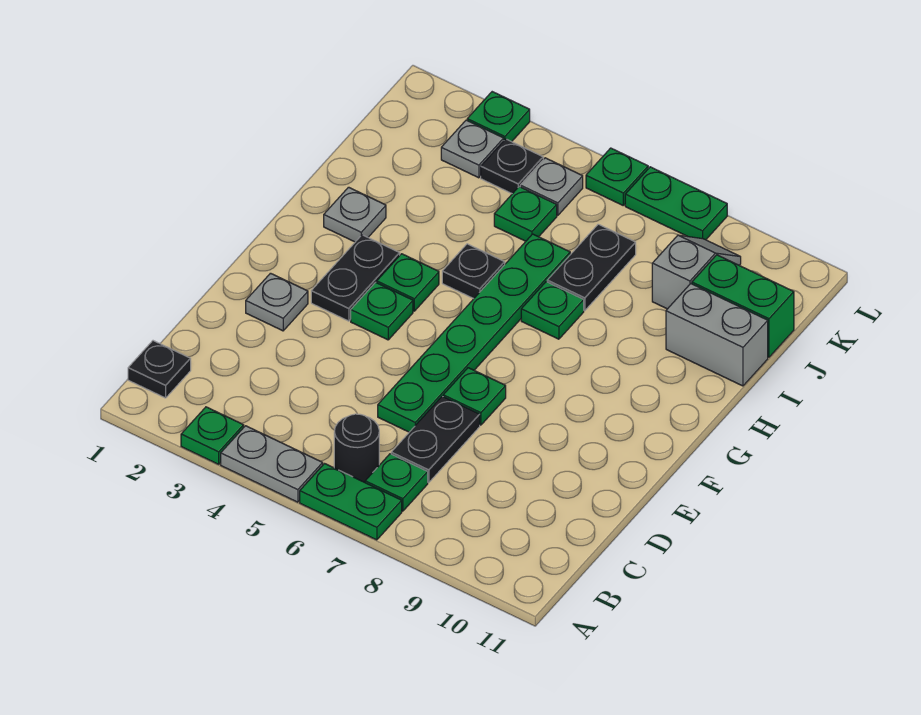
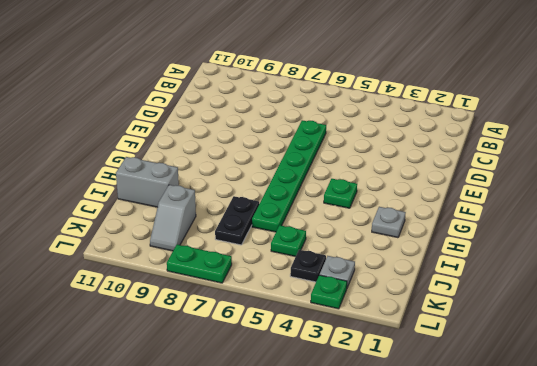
none -> green plate A3 level 1
none -> grey plate A4:A5 level 1
none -> green plate A6:A7 level 1

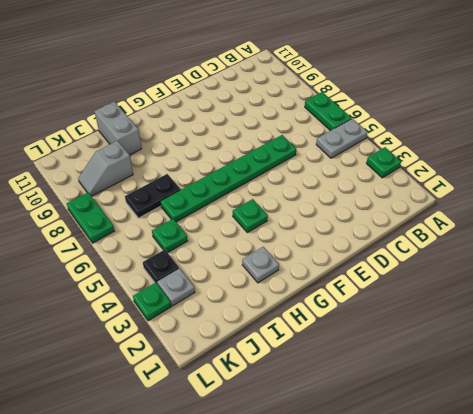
grey plate A5:B5 level 1 -> grey plate A4:A5 level 1
none -> black plate B1 level 1
none -> black round brick B6 level 1
none -> green plate B7 level 1

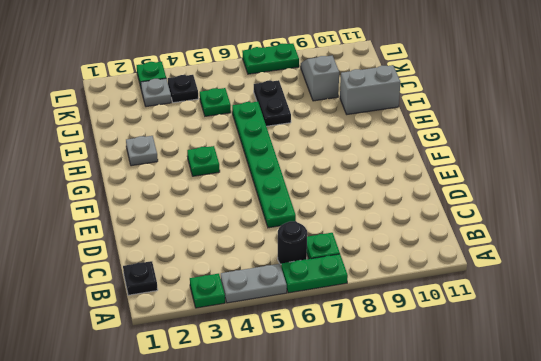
none -> black plate C7:D7 level 1
none -> grey plate E2 level 1
none -> green plate E7 level 1

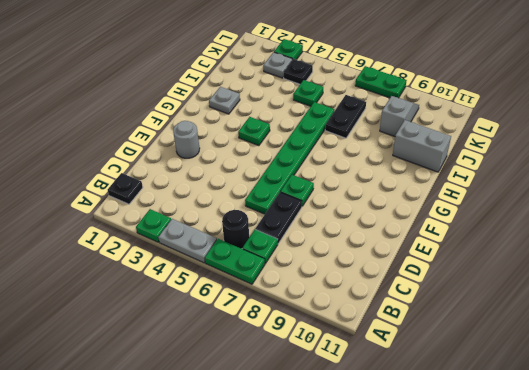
grey round brick E2 level 1 -> grey plate E2 level 1
none -> black plate F3:G3 level 1
none -> green plate F4 level 1
none -> black plate H5 level 1

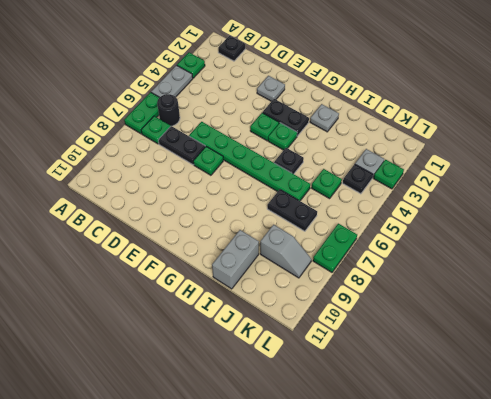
none -> green plate H7 level 1
none -> green brick J10:J11 level 1
none -> grey plate K5 level 1

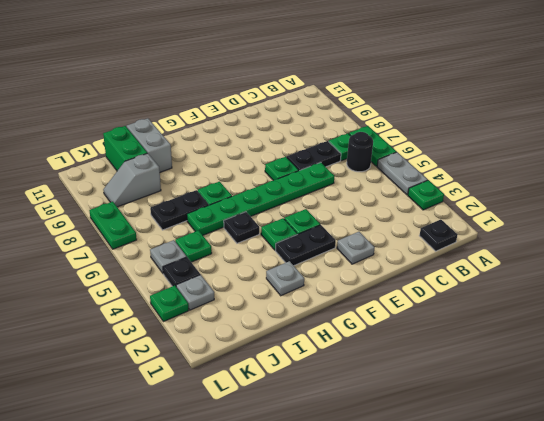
none -> green plate L6 level 1

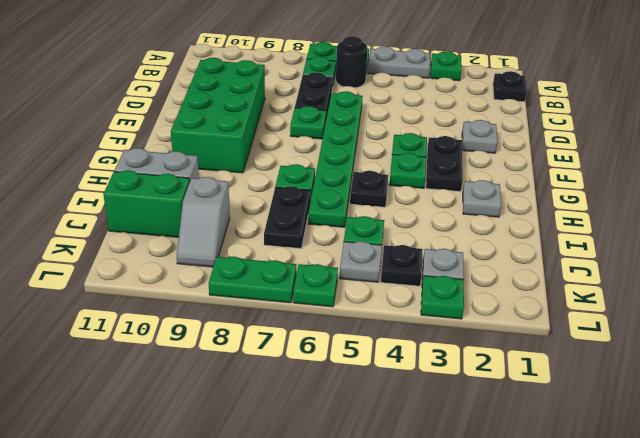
green brick D9:G10 level 1 -> none

